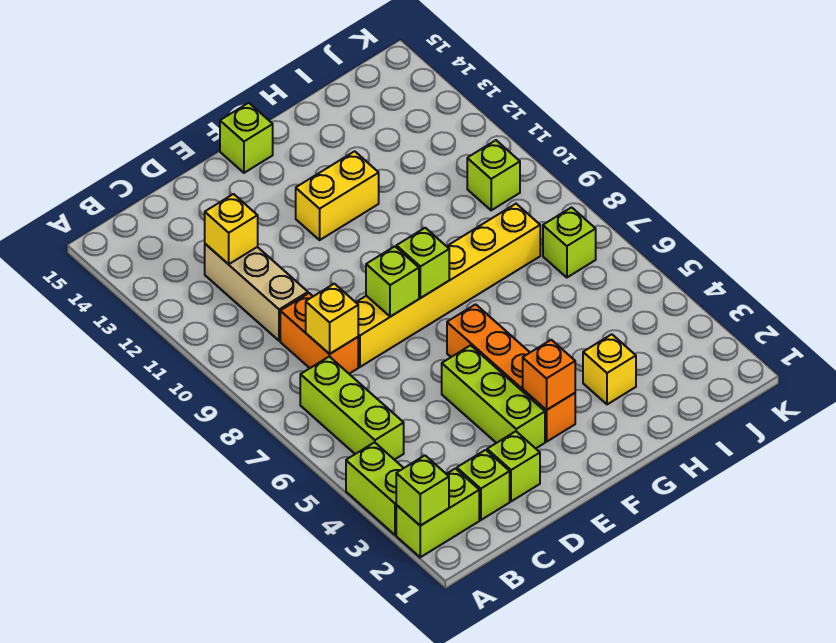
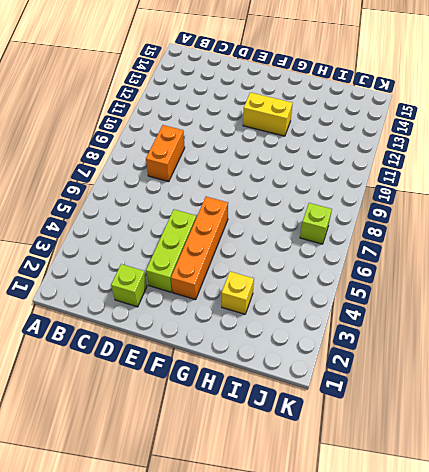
none -> lime brick A2:B2 level 1
none -> lime brick A3:A4 level 1
none -> lime brick B5:B7 level 1

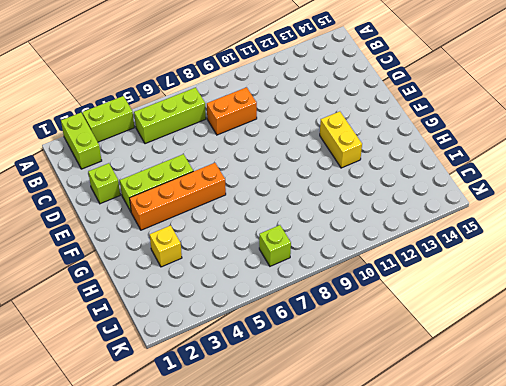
none -> lime brick C2 level 1
none -> tan brick C10:C12 level 1
none -> yellow brick D8:I8 level 1

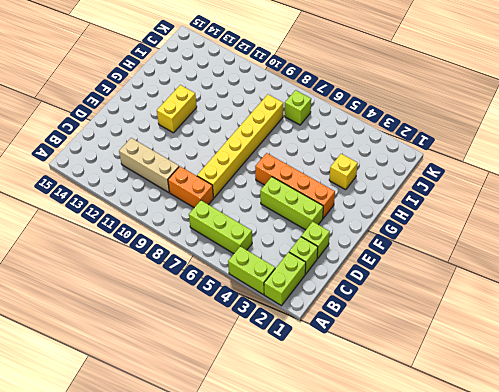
none -> lime brick F15 level 1
none -> lime brick J10 level 1
none -> lime brick A2 level 2

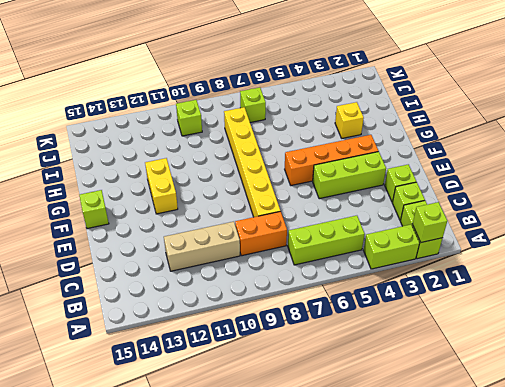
none -> yellow brick C8 level 2
none -> yellow brick C12 level 2
none -> lime brick E8 level 2

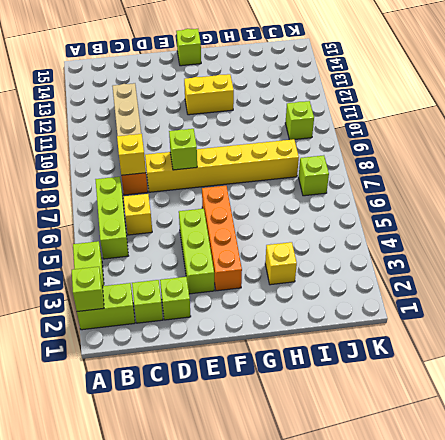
yellow brick C6 level 1 -> yellow brick C12 level 2
none -> orange brick F3 level 2
none -> lime brick F8 level 2

